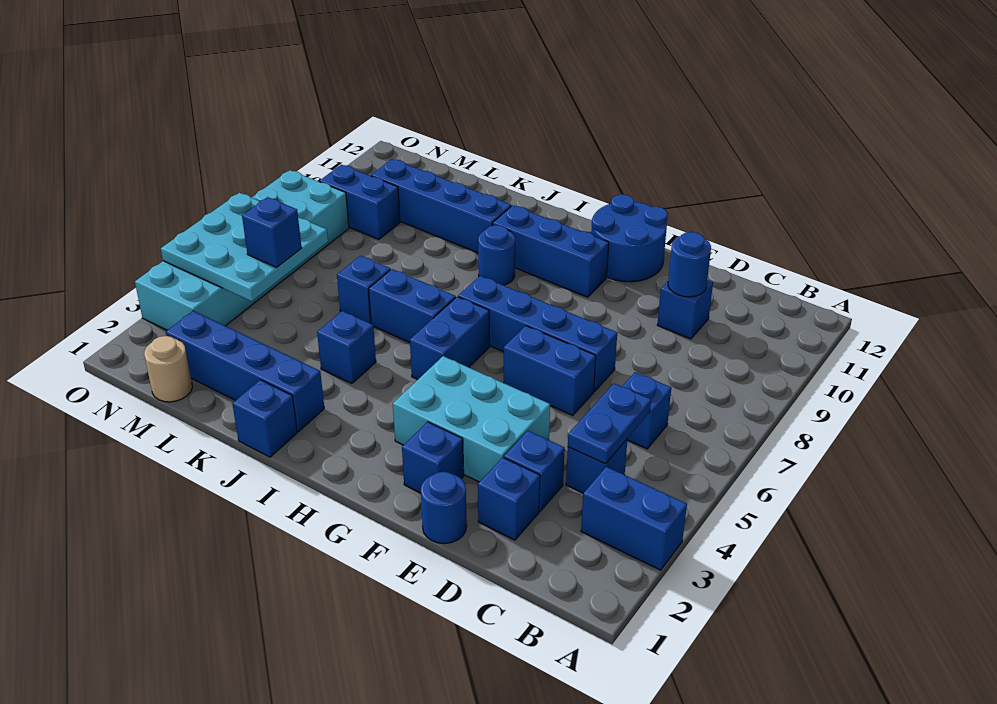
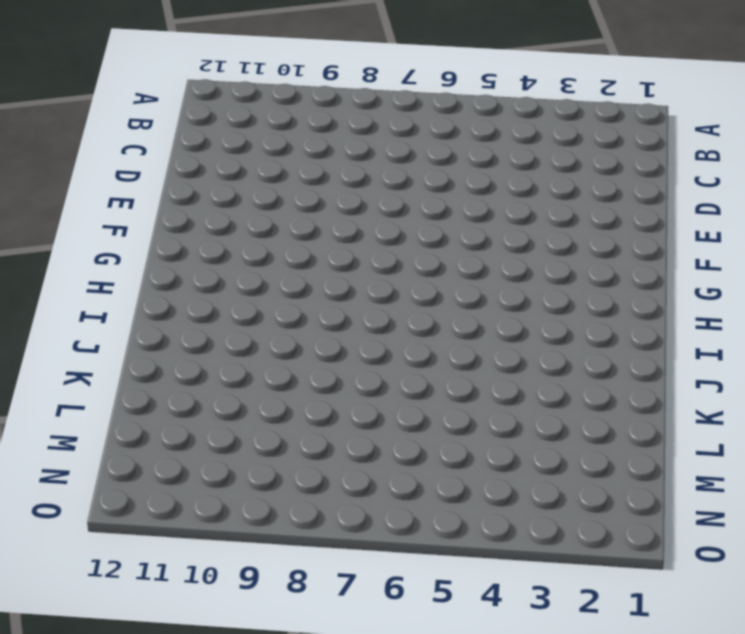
none -> blue brick A3:B3 level 1
none -> blue brick C4 level 1
none -> blue brick C6 level 1

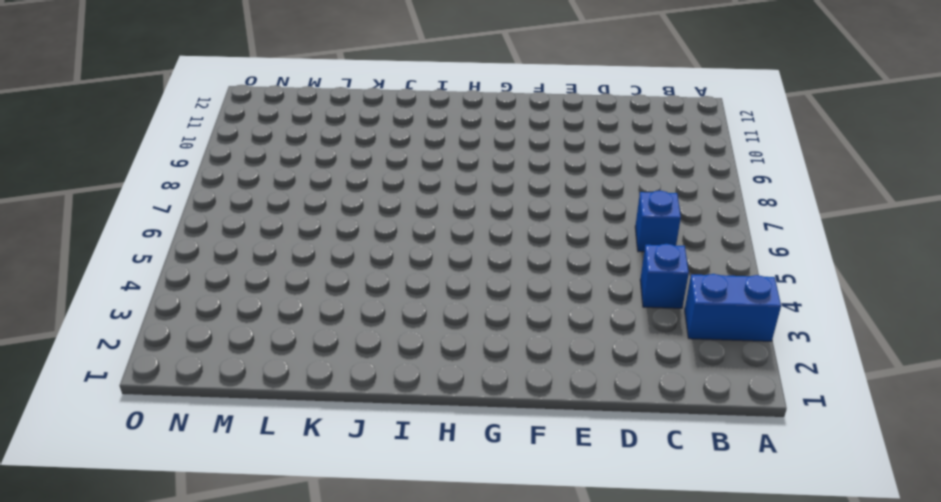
none -> blue brick D2 level 1
none -> blue brick D3 level 1
none -> blue brick D10 level 1

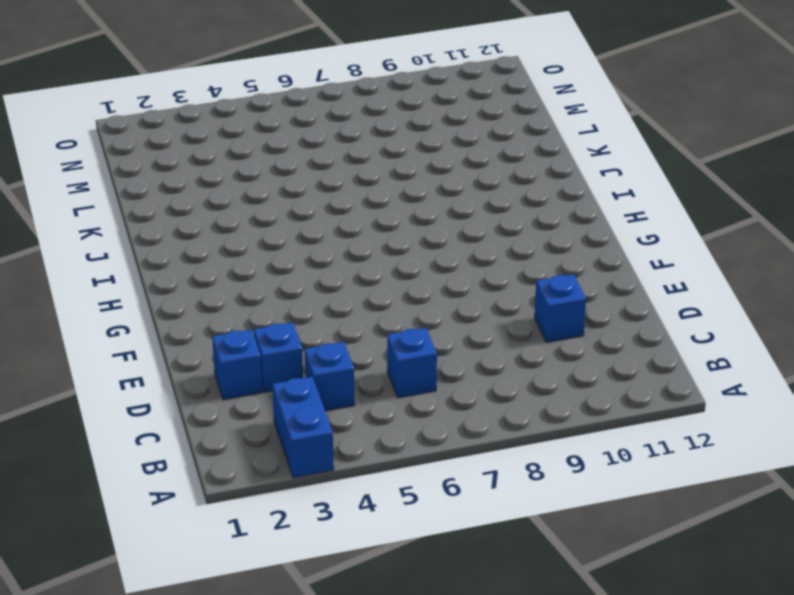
none -> blue round brick E1 level 1
none -> cyan brick E3:G4 level 1
none -> blue brick E6:F6 level 1

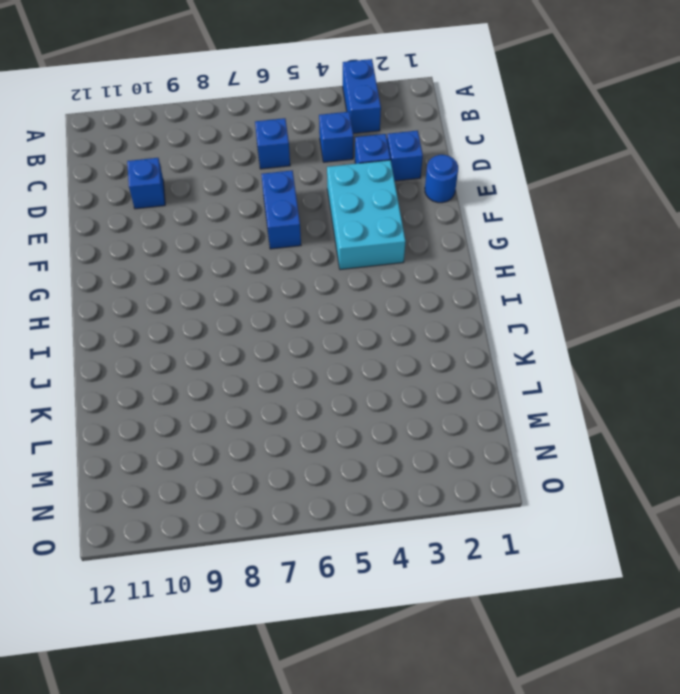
none -> blue brick E7:H7 level 1
none -> blue brick F2 level 1
none -> blue round brick F11:G12 level 1

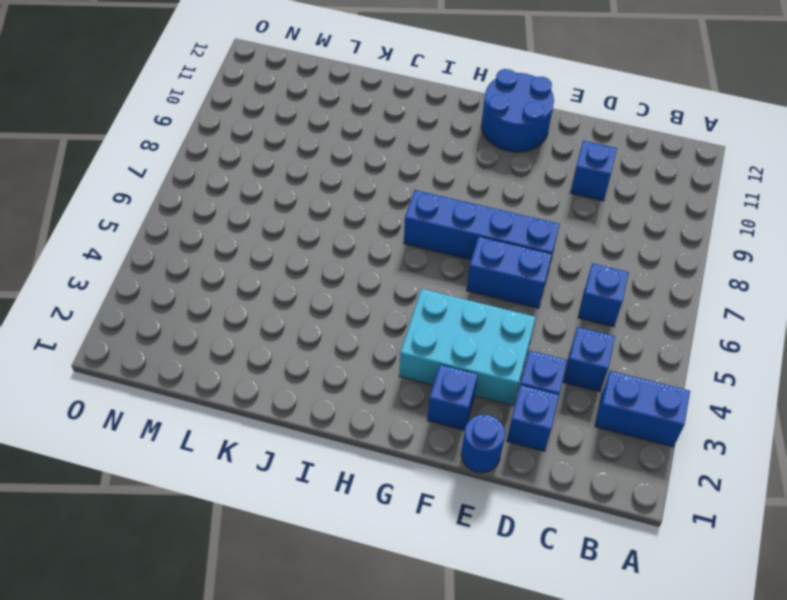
none -> blue brick G10:I10 level 1
none -> blue brick H5:H6 level 1
none -> blue brick I6:J6 level 1

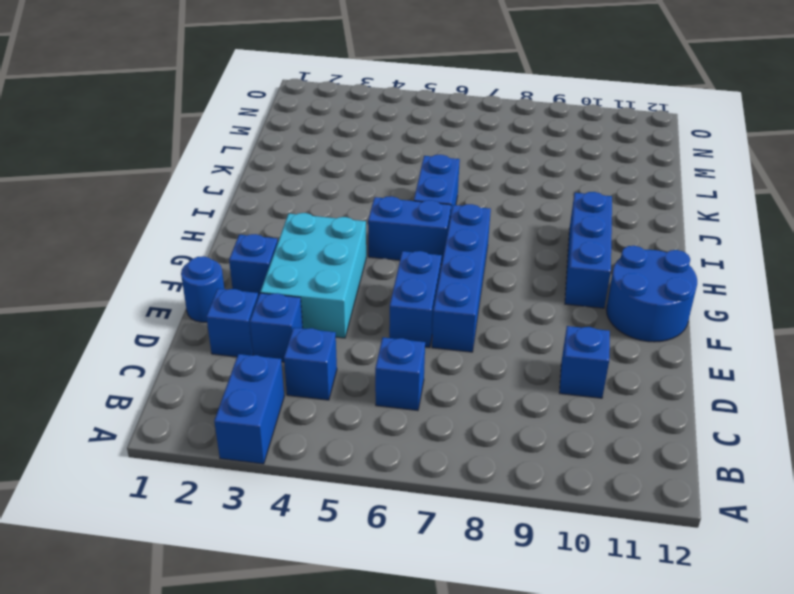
none -> blue round brick I9 level 1
none -> blue brick J1 level 1
none -> blue brick J2:M2 level 1

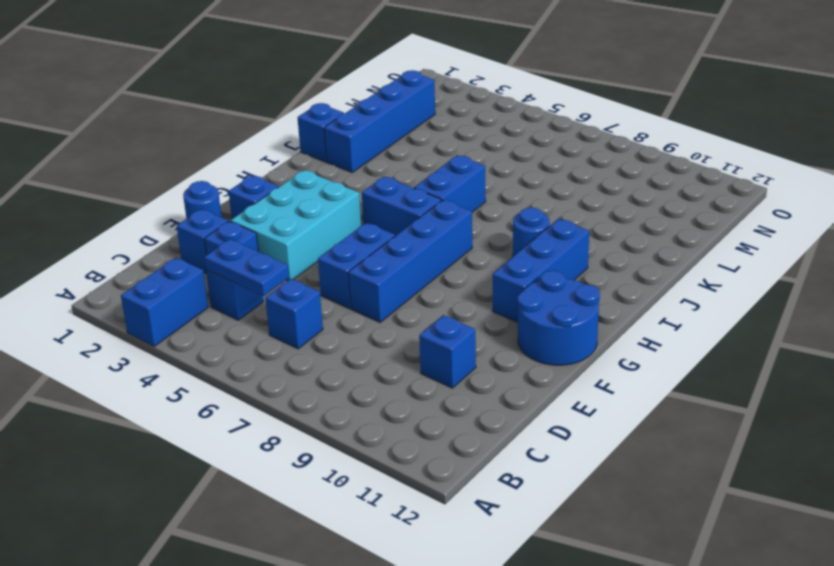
none -> blue brick J4 level 1
none -> blue brick J10:M10 level 1
none -> blue brick K6 level 1

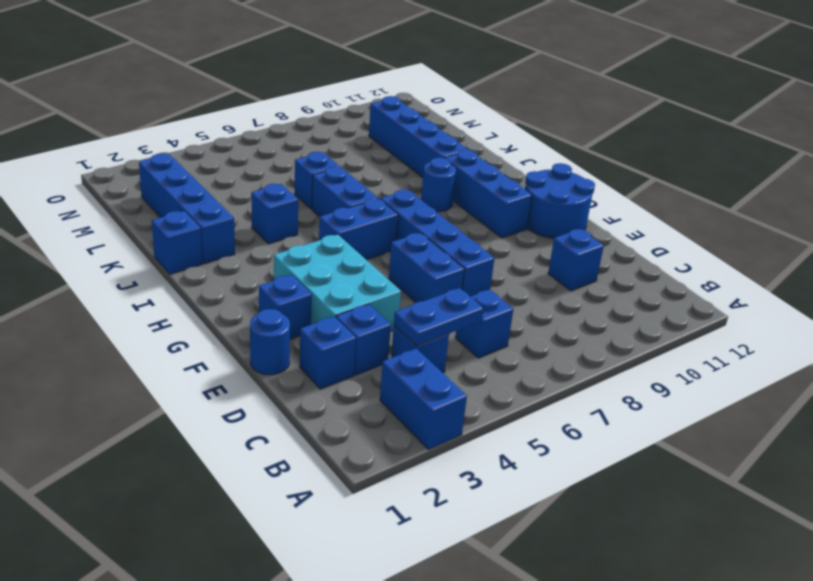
none -> tan round brick M1 level 1
none -> blue brick M9:N9 level 1
none -> cyan brick N3:O8 level 1

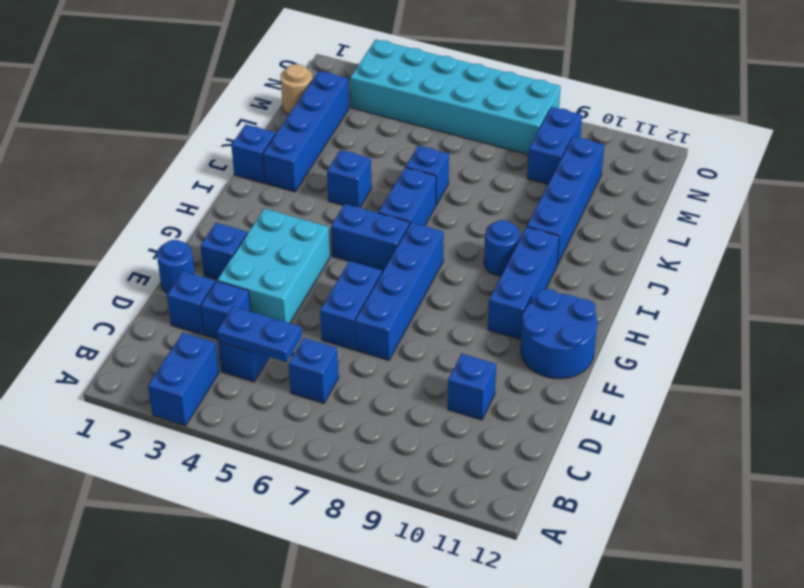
none -> blue round brick D10 level 2
none -> cyan plate M4:O6 level 2
none -> blue brick M5 level 3

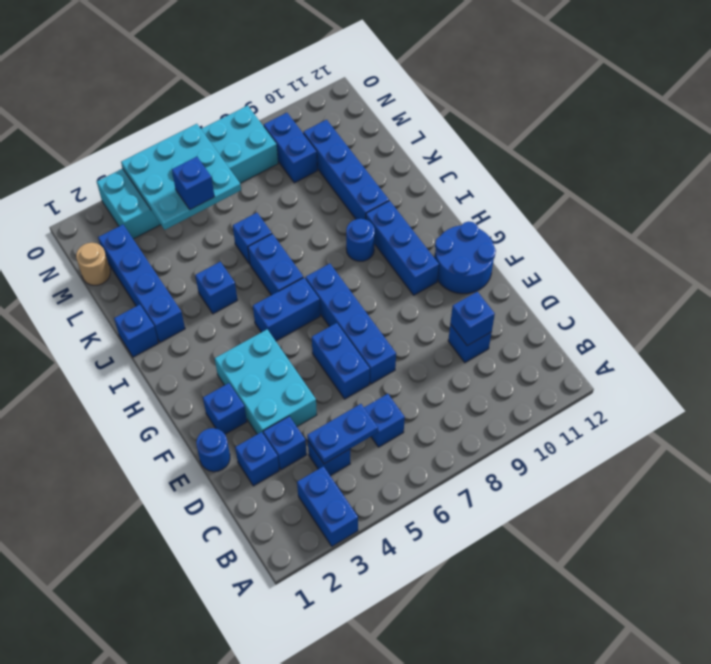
blue brick D10 level 2 -> blue round brick D10 level 2

